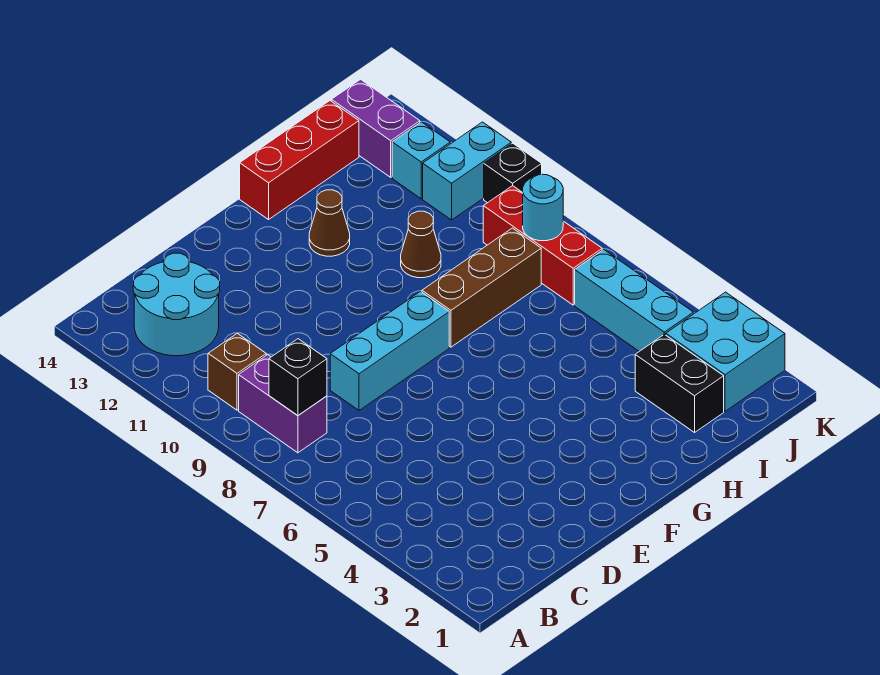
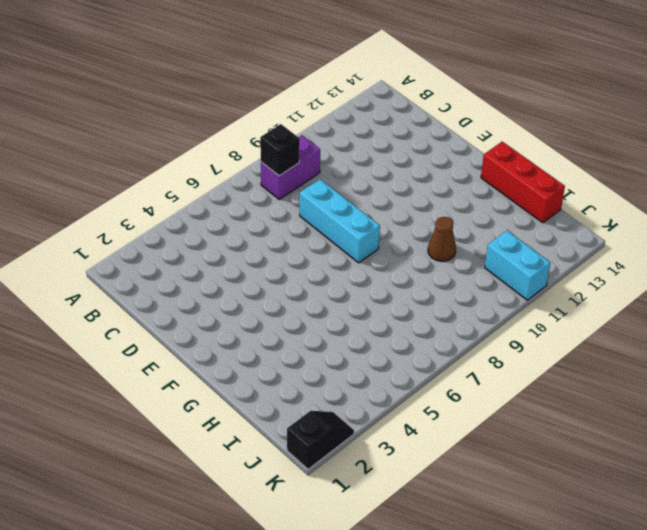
black slope K1:K2 level 1 top 1 -> cyan brick J2:K3 level 1
none -> brown brick B10 level 1
none -> cyan round brick B12:C13 level 1
none -> brown brick G8:I8 level 1

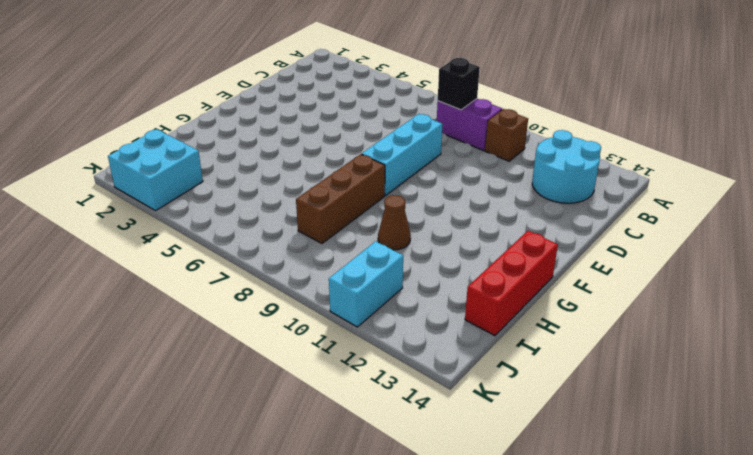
none -> brown cone G12 level 1
none -> black brick I2:I3 level 1
none -> cyan brick J4:J6 level 1

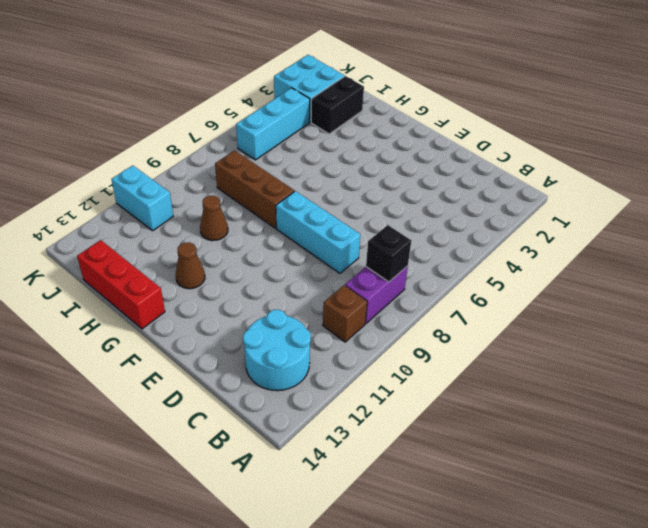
none -> red brick J7:J9 level 1
none -> cyan brick J12 level 1
none -> purple brick J13:J14 level 1

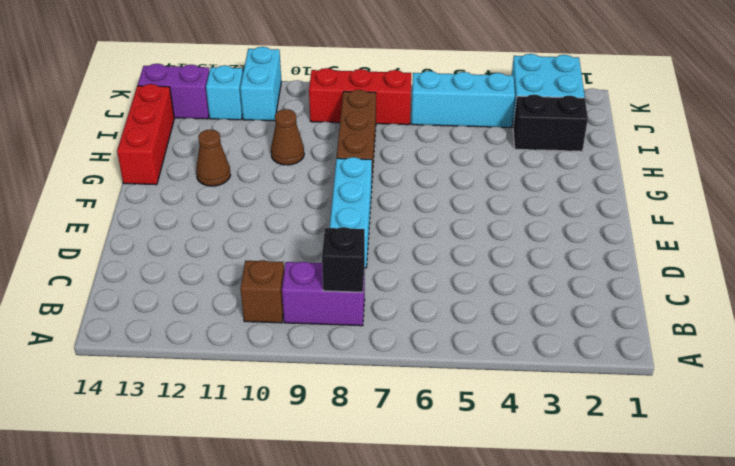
none -> cyan round brick B12:C13 level 1
none -> black brick K10 level 1
none -> cyan round brick J8 level 2

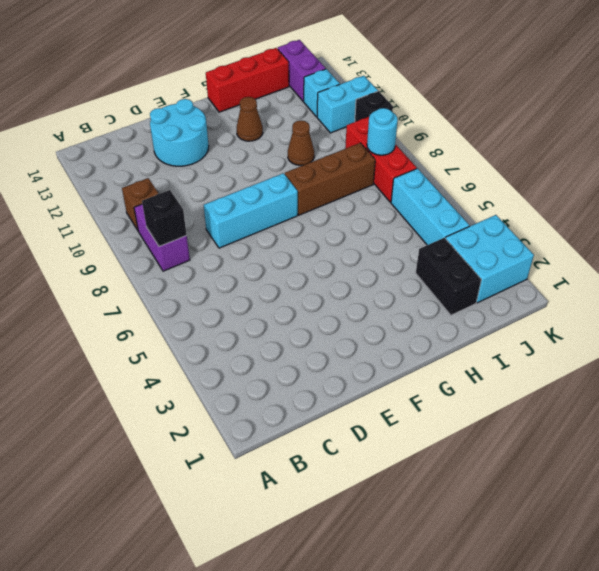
cyan round brick D12:E13 level 1 -> cyan round brick B12:C13 level 1

